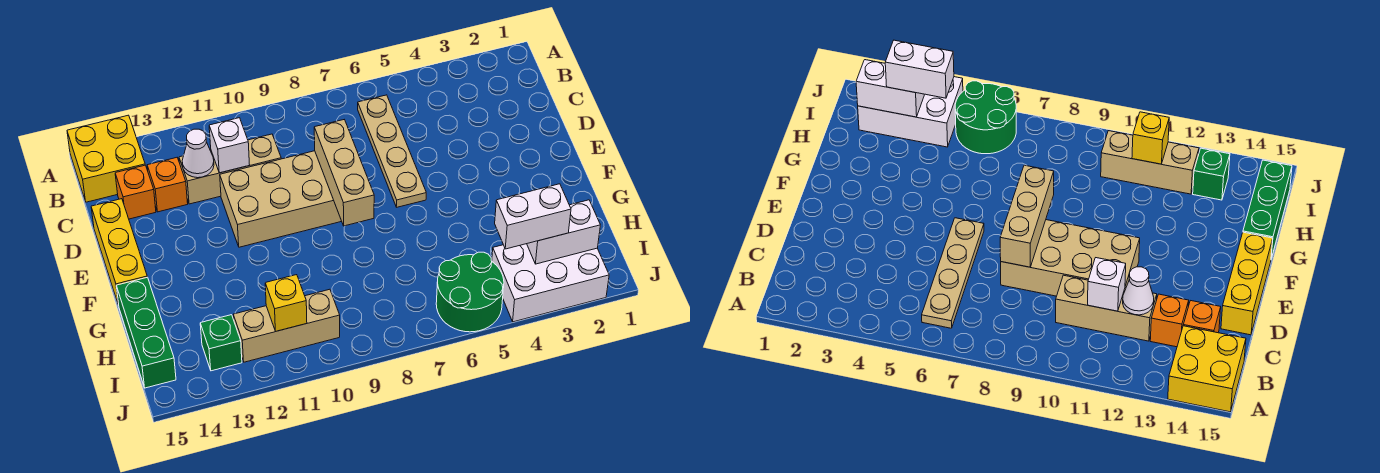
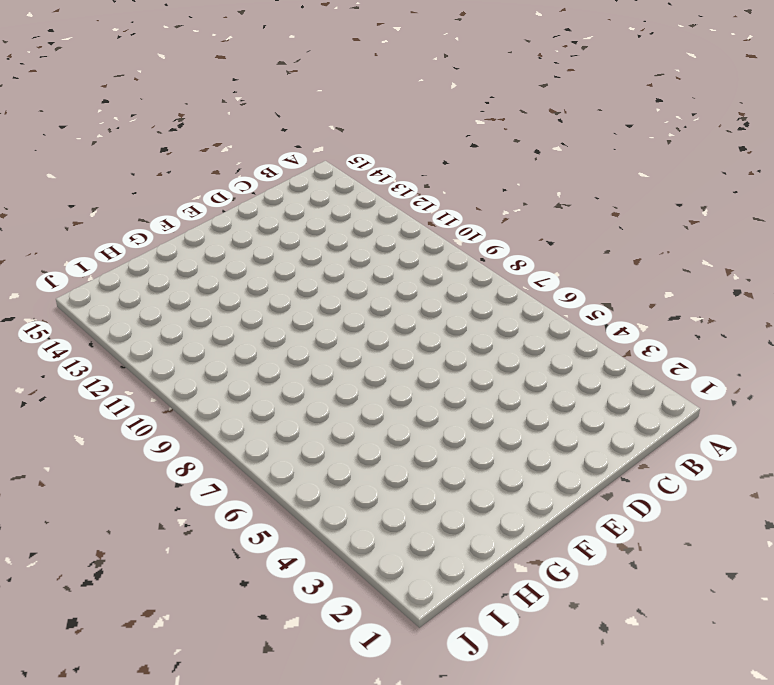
none -> yellow brick A14:B15 level 1
none -> tan plate B6:E6 level 1
none -> tan brick C10:C12 level 1

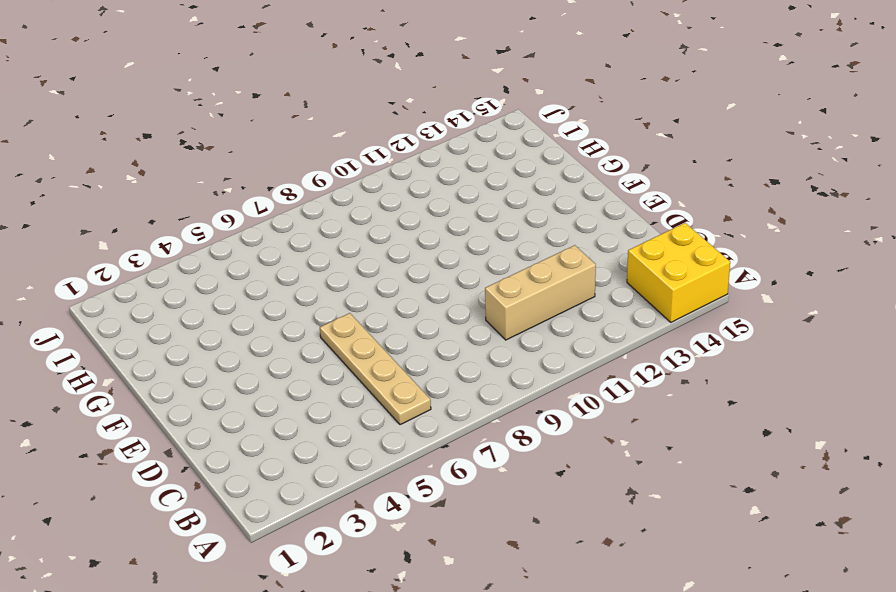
none -> orange brick C13 level 1
none -> orange brick C14 level 1
none -> tan brick D8:E11 level 1

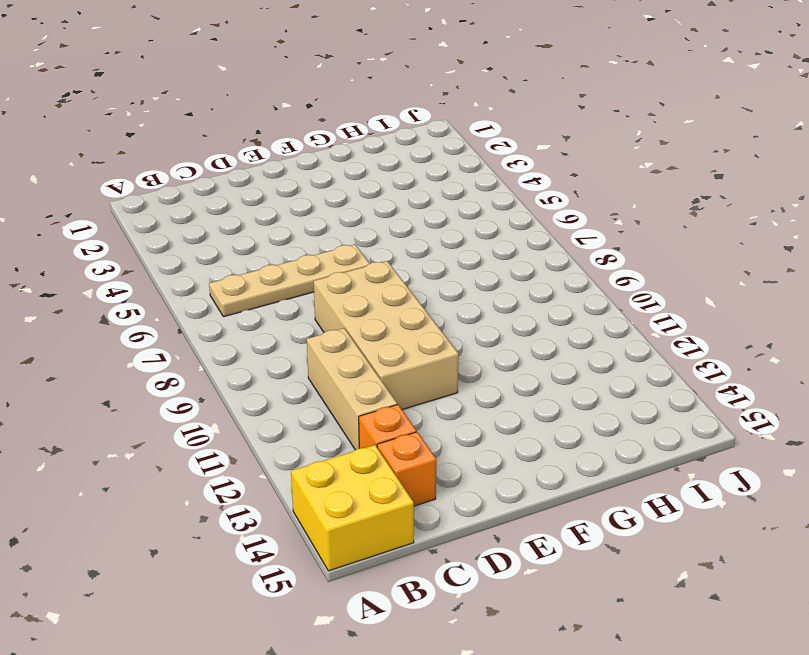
none -> yellow brick D15:F15 level 1
none -> green brick G15:I15 level 1
none -> white brick I2:J4 level 1

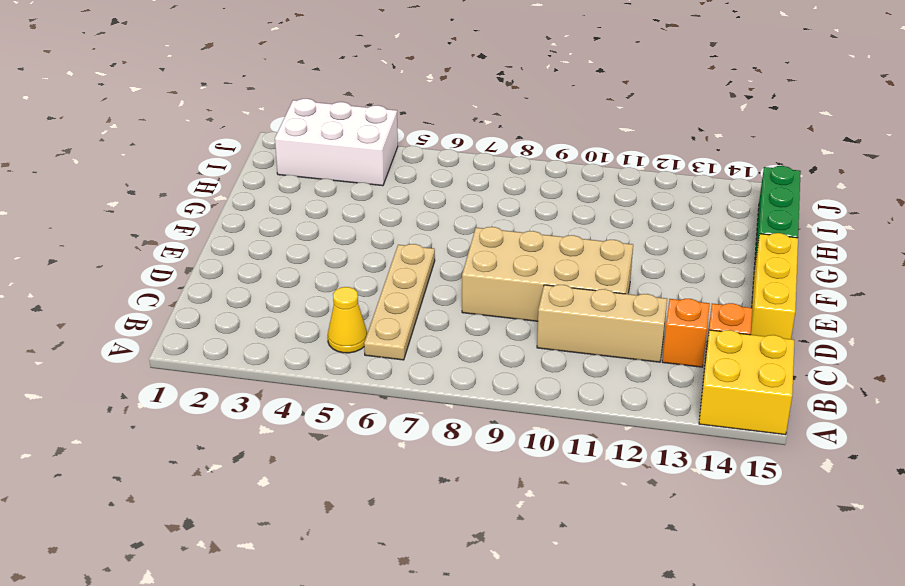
yellow cone B5 level 1 -> none
none -> green round brick I5:J6 level 1
none -> tan brick I10:I12 level 1
none -> green brick I13 level 1

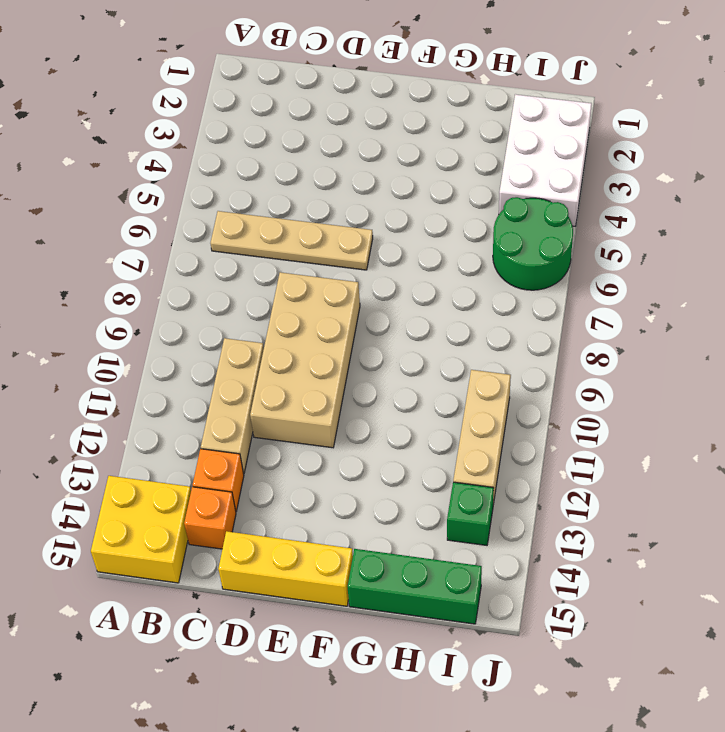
none -> white brick C11 level 2
none -> white cone C12 level 2
none -> tan brick D8:F8 level 2

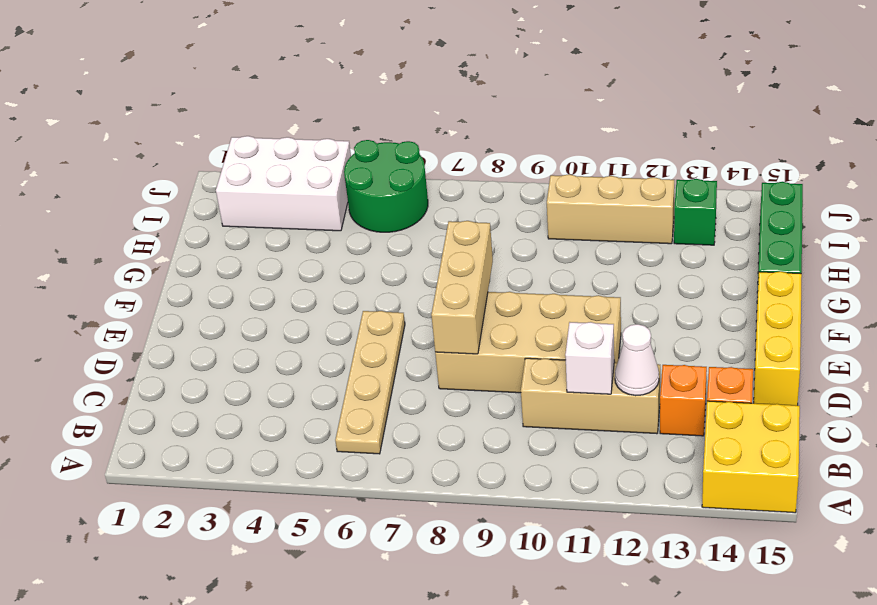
none -> white brick I2:I3 level 2
none -> yellow brick I11 level 2
none -> white brick I3:I4 level 3

